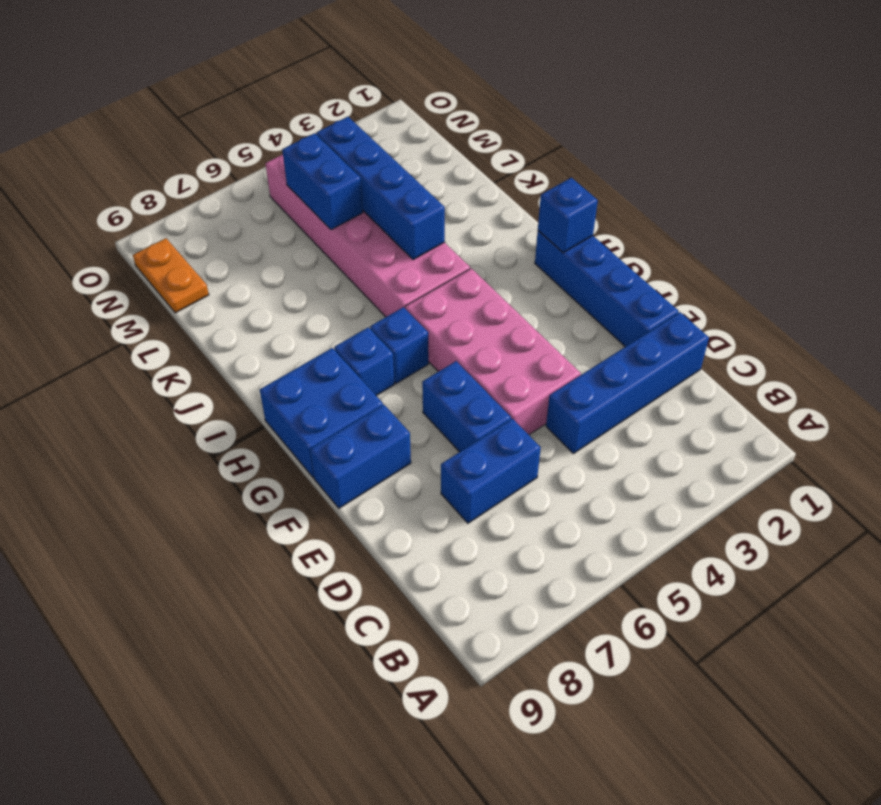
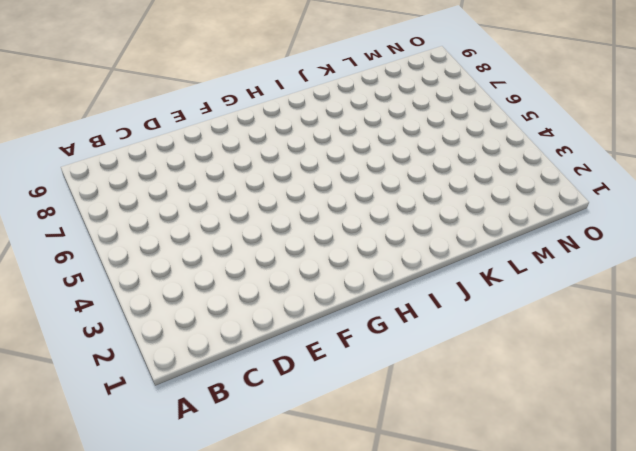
none -> blue brick D1:D4 level 1
none -> blue brick D6:D7 level 1
none -> blue brick E1:H1 level 1

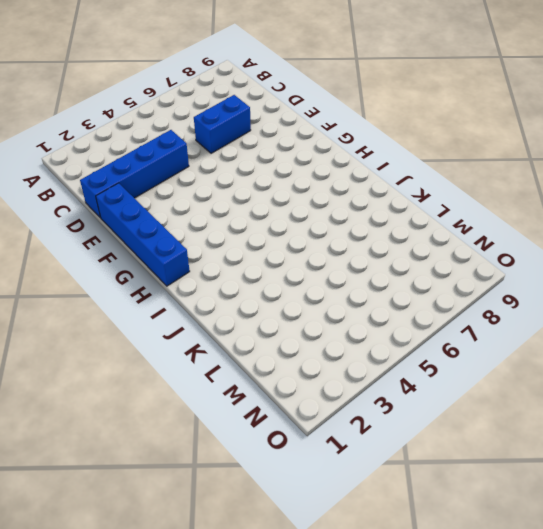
none -> pink brick E4:H5 level 1
none -> blue brick E6:F6 level 1
none -> blue brick F8:F9 level 1

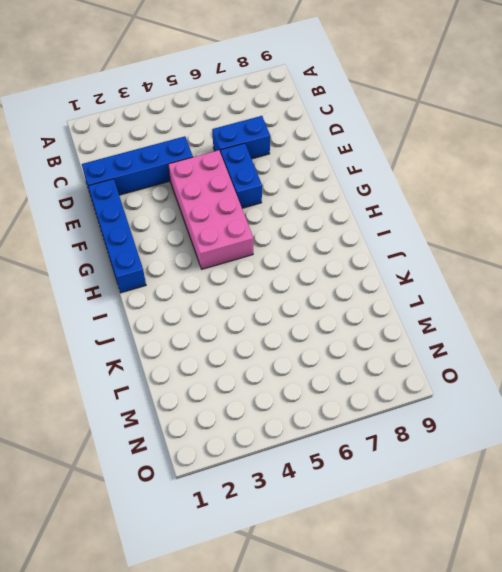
none -> blue brick F8:F9 level 1
none -> blue brick G8:H9 level 1
none -> blue brick H6 level 1

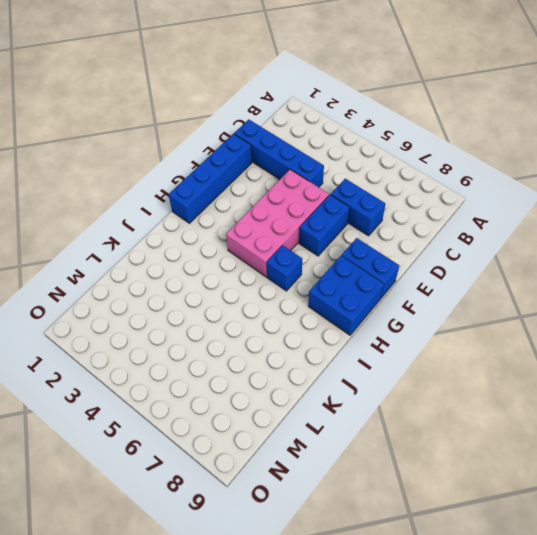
none -> blue brick H7 level 1
none -> pink brick I4:N5 level 1
none -> orange plate M9:N9 level 1

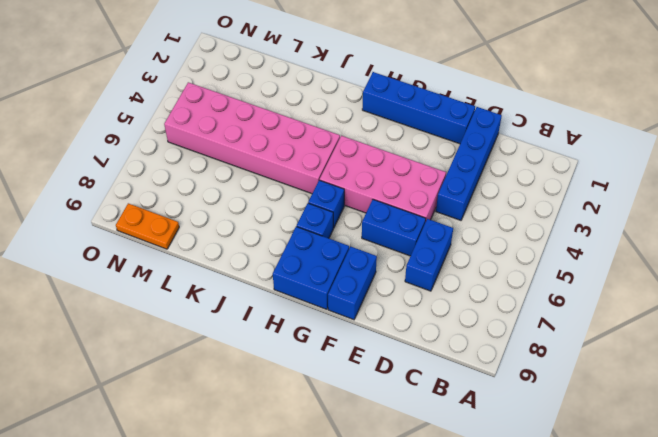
none -> blue brick H1 level 2
none -> blue brick J4:M4 level 2
none -> blue brick L5:M5 level 2

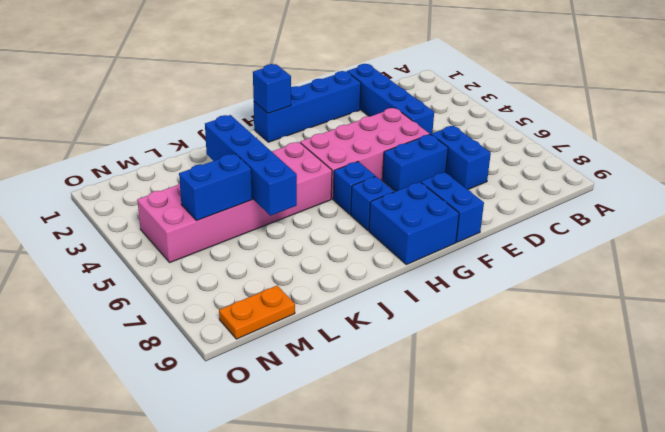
blue brick K3:K6 level 2 -> blue brick J4:M4 level 2

